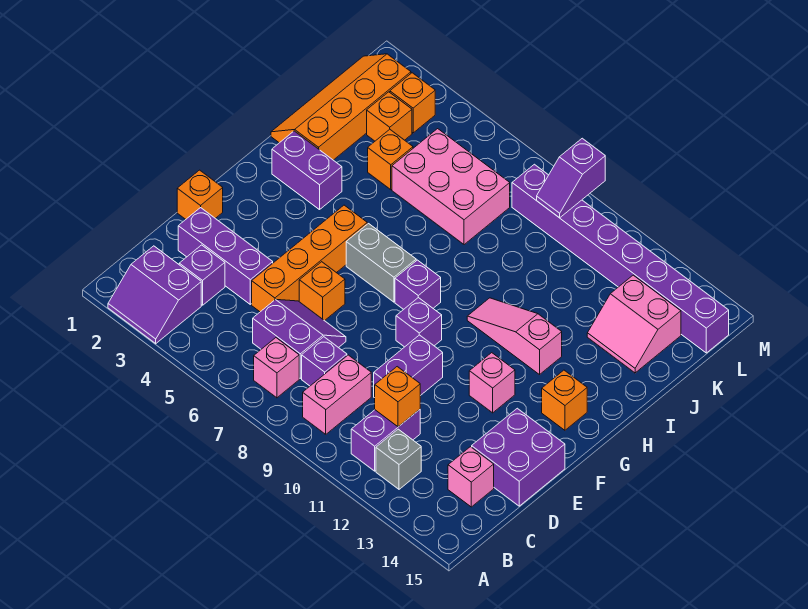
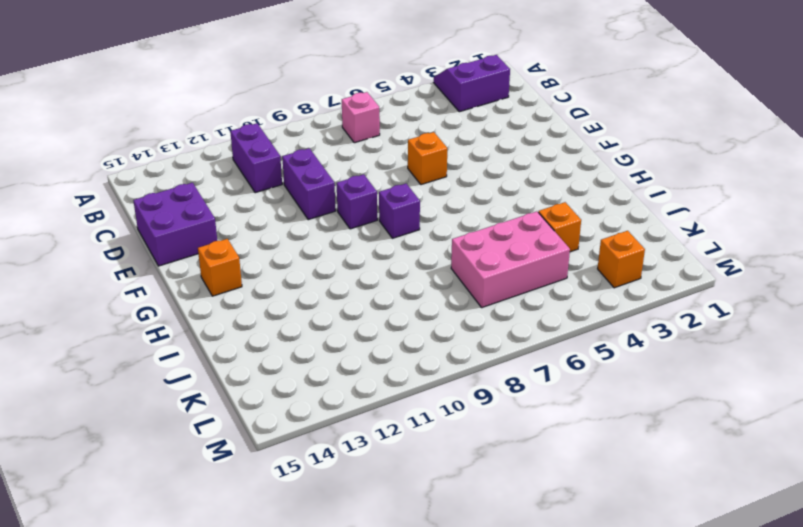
none -> pink brick B9:C9 level 1
none -> grey brick B12 level 1
none -> purple brick C3 level 1
none -> purple slope C6:D7 level 1 top C

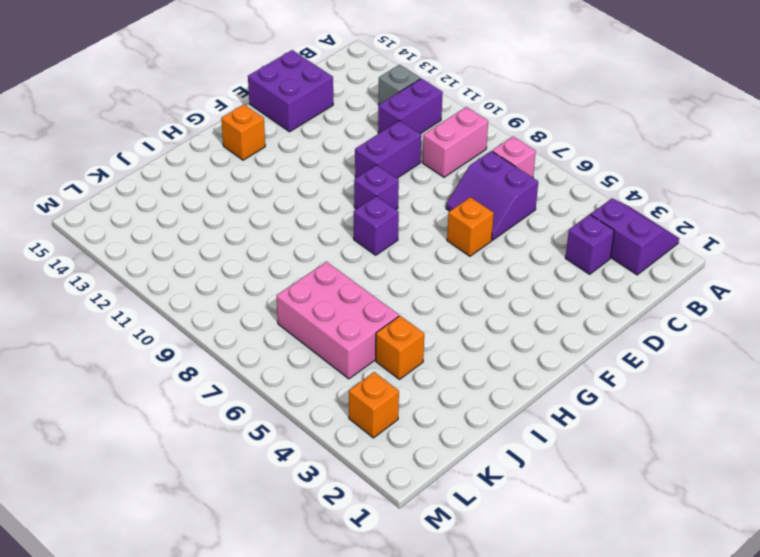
none -> purple brick C8 level 1
none -> pink brick C14 level 1
none -> purple brick D2:D4 level 1
none -> orange brick D5:G5 level 1

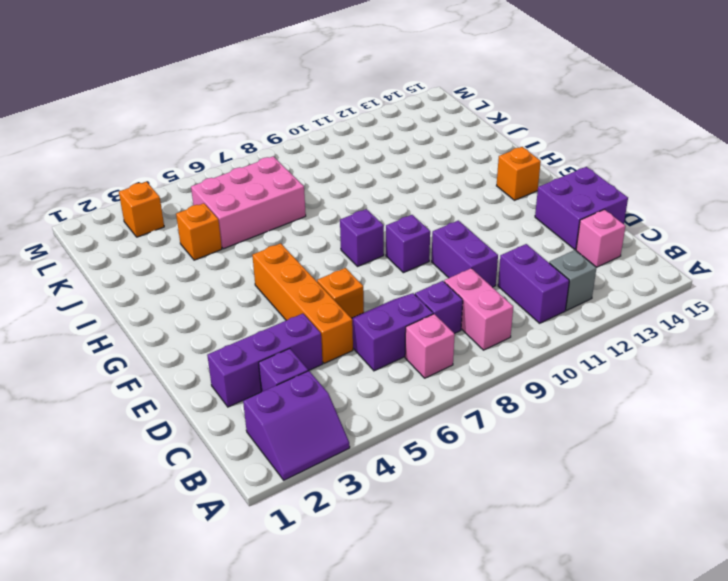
none -> orange brick E1 level 1
none -> pink brick F12 level 1
none -> grey brick G6:G7 level 1
none -> purple brick H2:H3 level 1

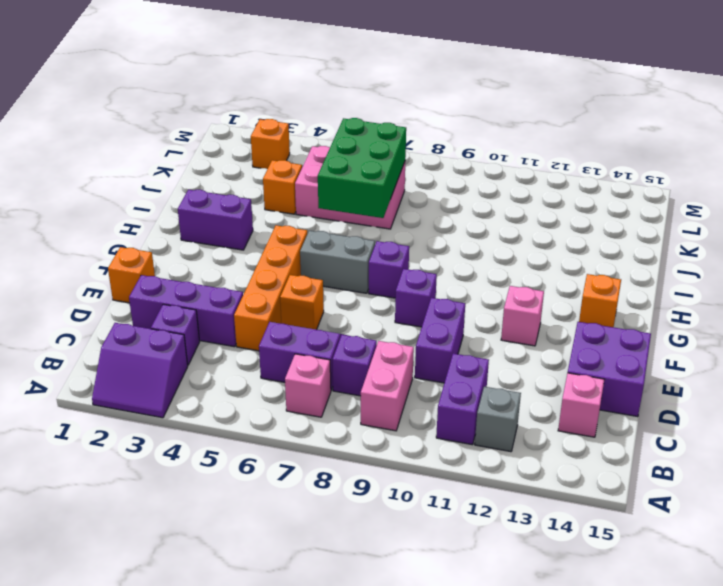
green brick I6:K7 level 2 -> none
none -> pink slope H10:H12 level 1 top 12
none -> orange slope I1:L2 level 1 top 2
none -> pink slope J13:K14 level 1 top K
none -> orange brick K3 level 1

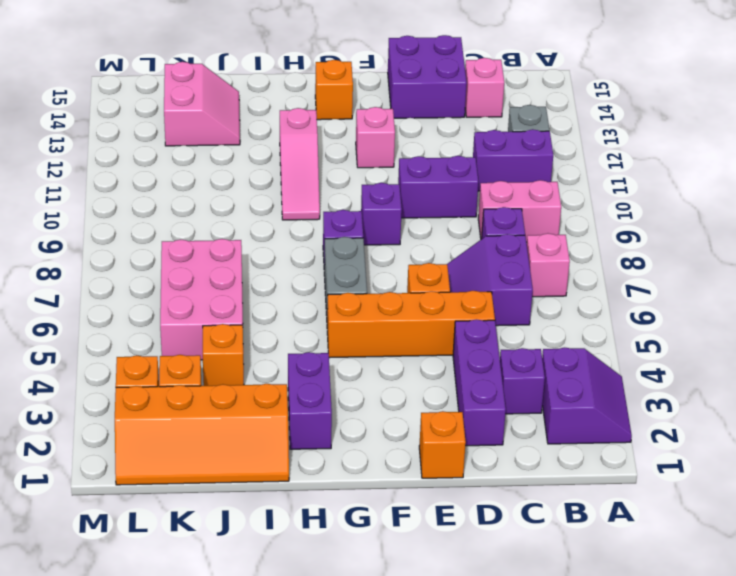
none -> purple brick L8:L15 level 1
none -> orange brick C11 level 2
none -> purple slope L9:M9 level 2 top M

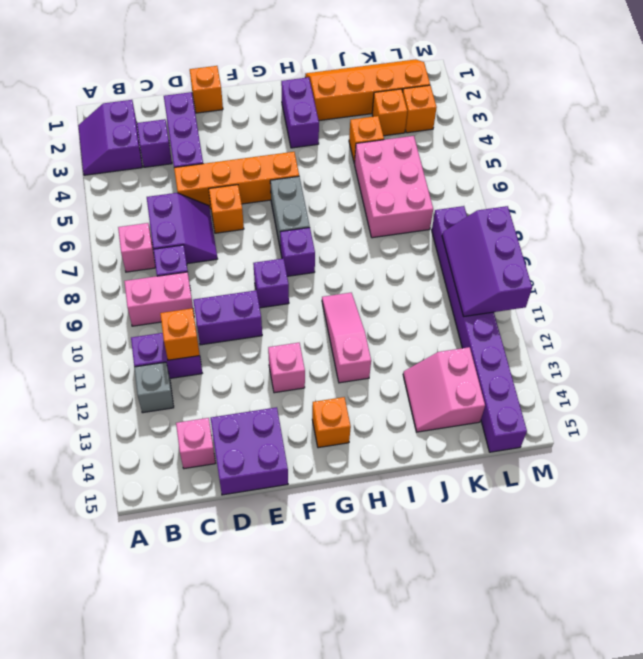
purple slope L9:M11 level 2 top M -> purple slope L9:M9 level 2 top M

